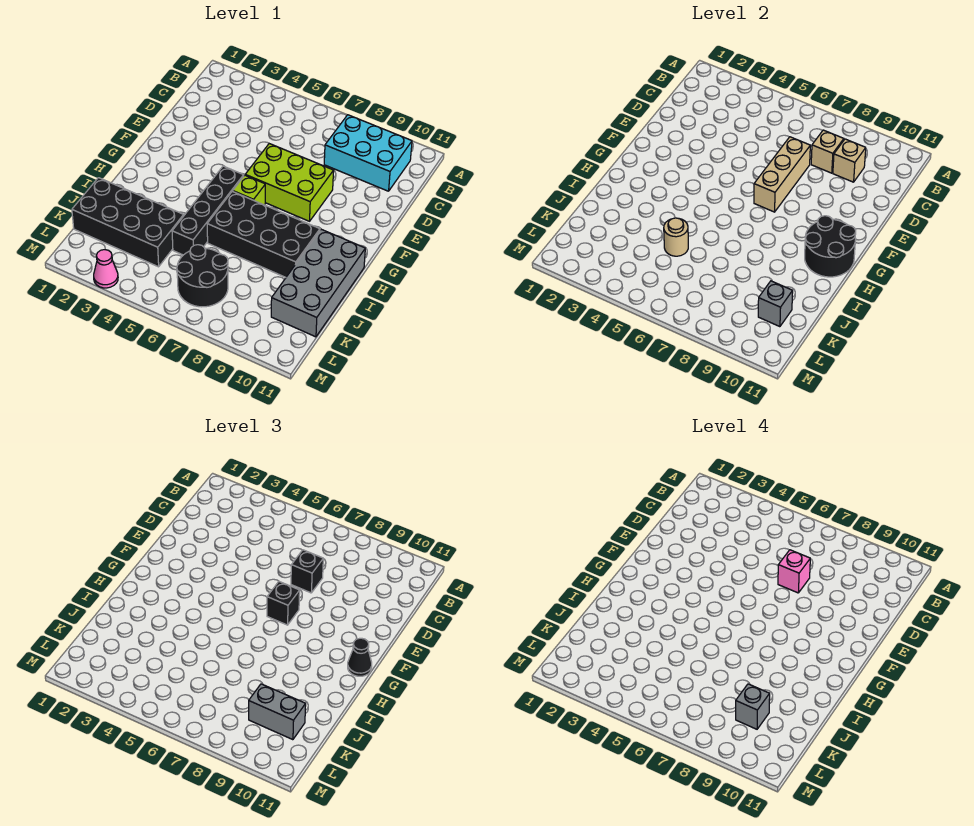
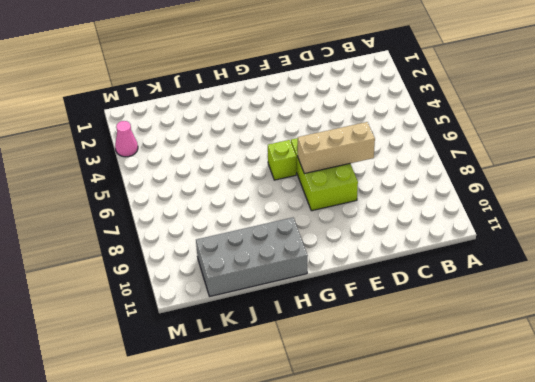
none -> cyan brick B8:C10 level 1
none -> black brick G5:J5 level 1
none -> black brick H6:I9 level 1

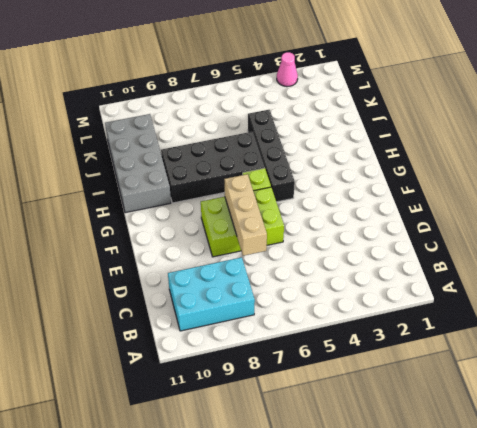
none -> black brick J1:K4 level 1
none -> black round brick K6:L7 level 1
none -> tan brick C8 level 2

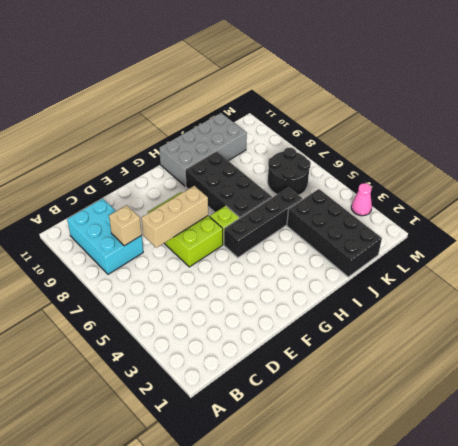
none -> tan brick C9 level 2
none -> black round brick G10:H11 level 2
none -> tan round brick J5 level 2

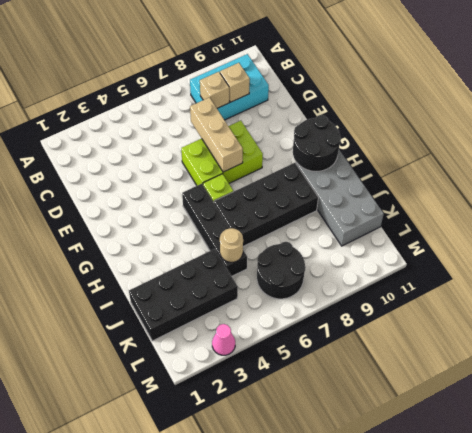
none -> grey brick K10 level 2
none -> black brick D7 level 3
none -> black brick F7 level 3

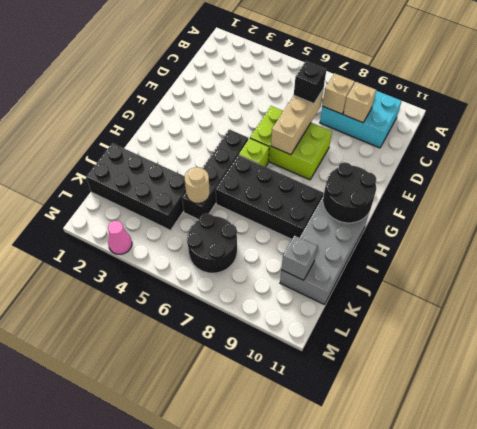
none -> black brick F7 level 3
none -> black cone G11 level 3
none -> grey brick K9:K10 level 3

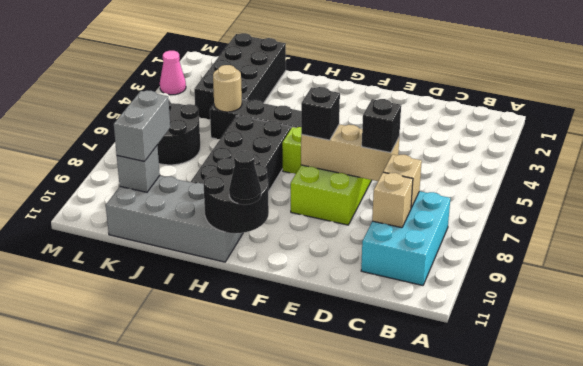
none -> pink brick D7 level 4
none -> grey brick K9 level 4

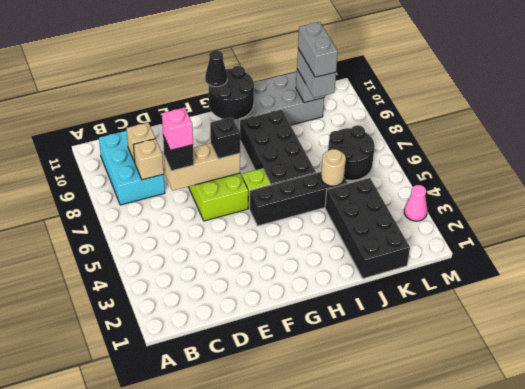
grey brick K9:K10 level 4 -> grey brick K9 level 4

